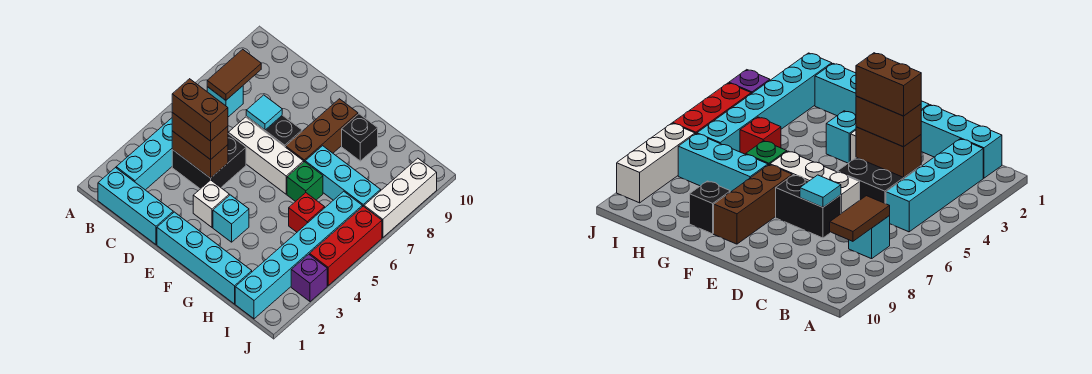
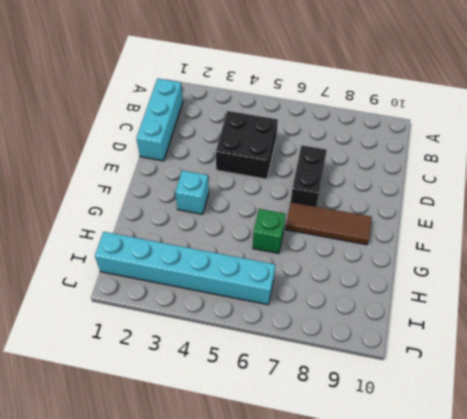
brown tile F7:F9 level 1 -> brown brick F7:F9 level 1
none -> cyan brick B2:B5 level 1
none -> cyan brick B7 level 1
none -> white brick D6:F6 level 1

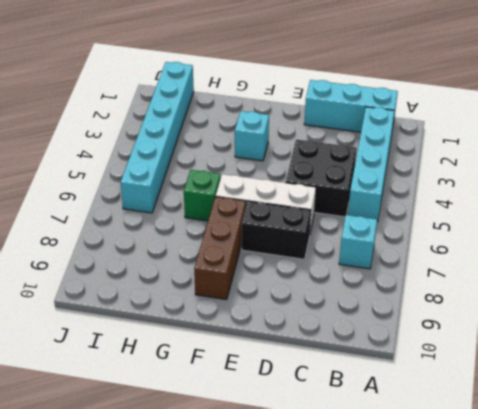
none -> cyan brick E1:H1 level 1
none -> white brick E3 level 1
none -> cyan brick G7:I7 level 1

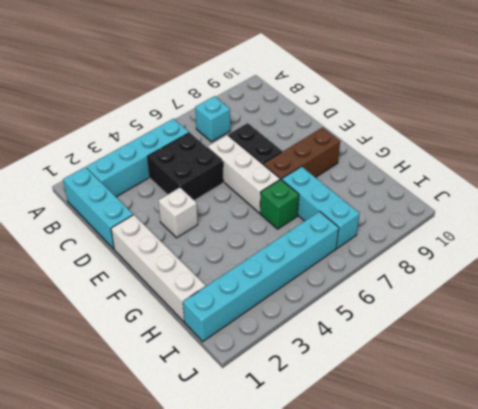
white brick E1:H1 level 1 -> cyan brick E1:H1 level 1
none -> cyan brick F3 level 1
none -> black brick G9 level 1
none -> red brick H5 level 1

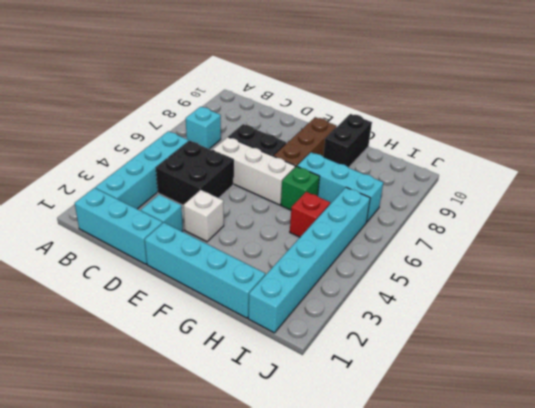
cyan brick D2 level 1 -> cyan brick F3 level 1
black brick G9:G10 level 1 -> black brick G9 level 1
none -> purple brick J3 level 1
none -> red brick J4:J6 level 1
none -> white brick J7:J9 level 1

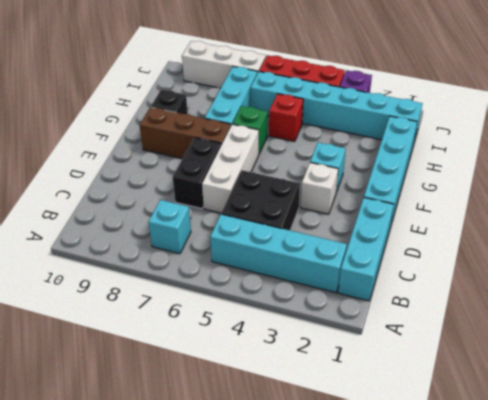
none -> brown tile B7:B8 level 2
none -> brown brick C4:D4 level 2
none -> cyan tile D7 level 2

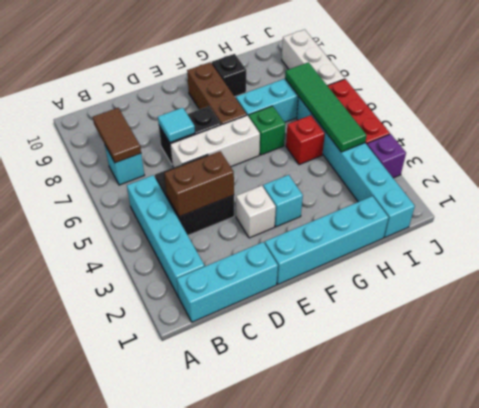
green tile I4:I7 level 2 -> none
none -> brown brick C4:D4 level 3
none -> brown brick C4:D4 level 4

